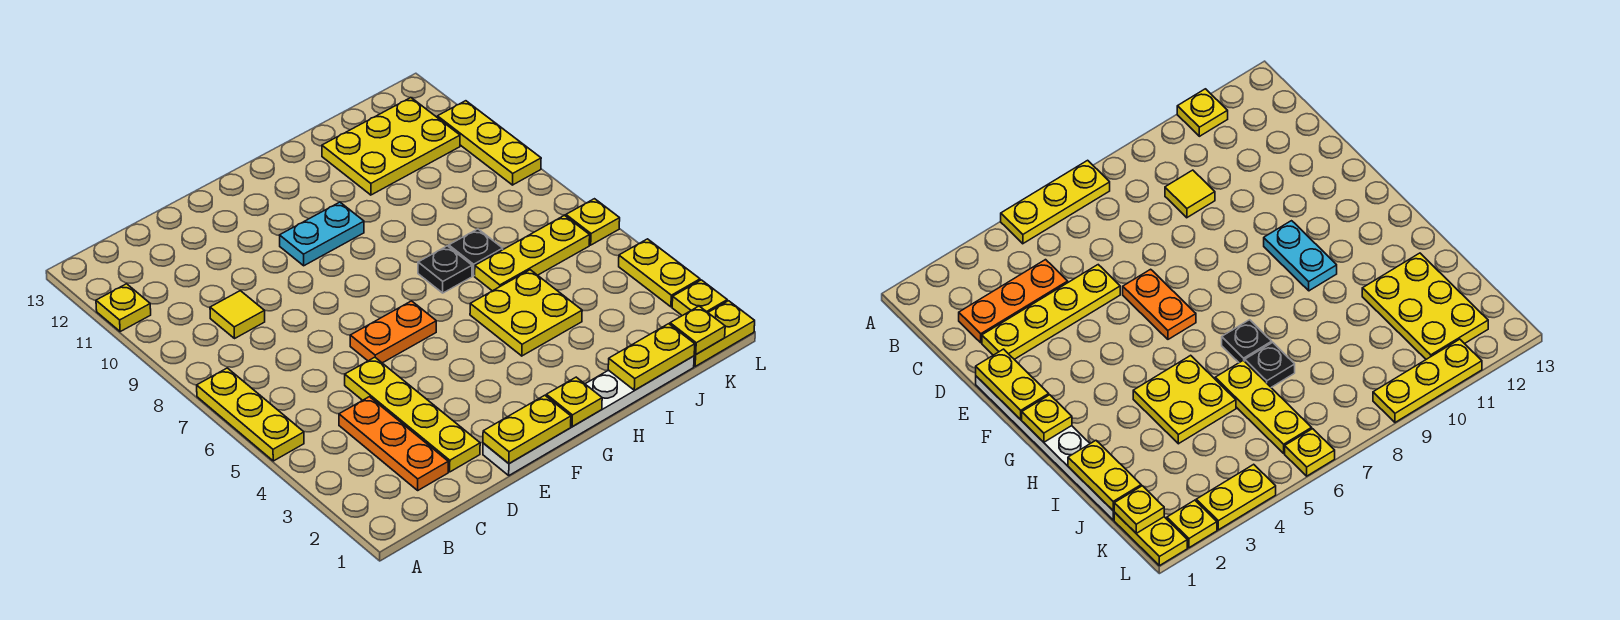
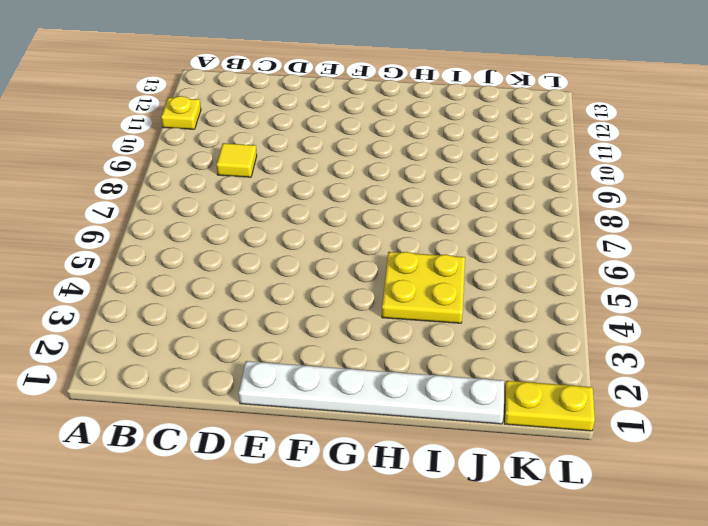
none -> yellow plate A5:A7 level 1
none -> orange plate C2:C4 level 1
none -> yellow plate D2:D5 level 1

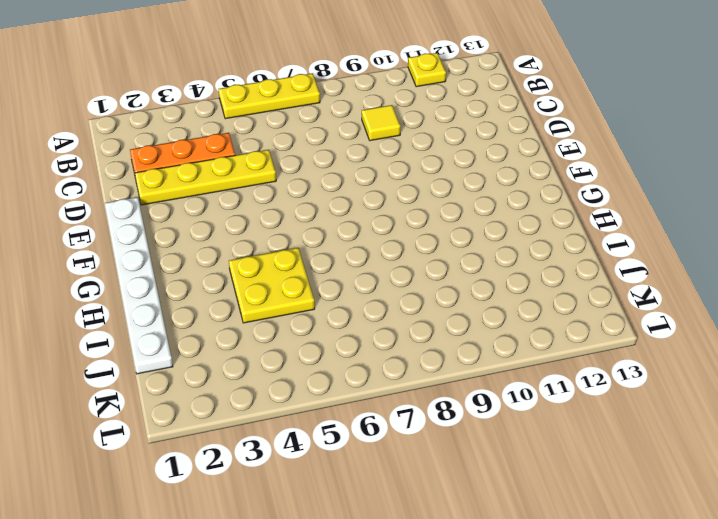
none -> orange plate E6:F6 level 1
none -> cyan plate F10:G10 level 1
none -> black plate H7 level 1

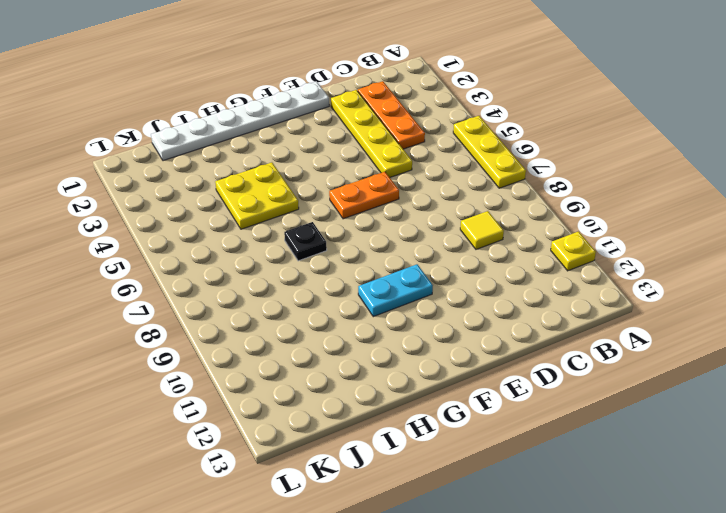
none -> yellow plate I6:K6 level 1
none -> black plate I7 level 1
none -> yellow plate I11:K12 level 1

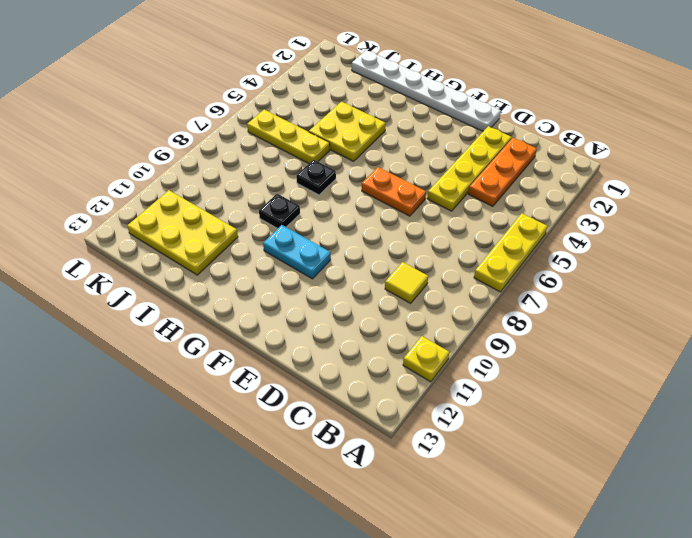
black plate H9 level 1 -> black plate I7 level 1
none -> yellow plate K1:L1 level 1
none -> yellow plate L2 level 1
none -> yellow plate L3:L4 level 1

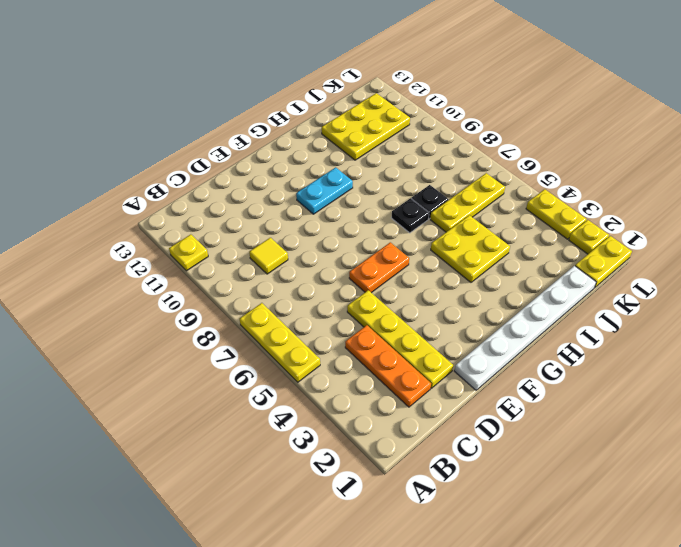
none -> yellow plate L6 level 1
none -> yellow plate L9:L11 level 1
none -> yellow plate E1:F1 level 2

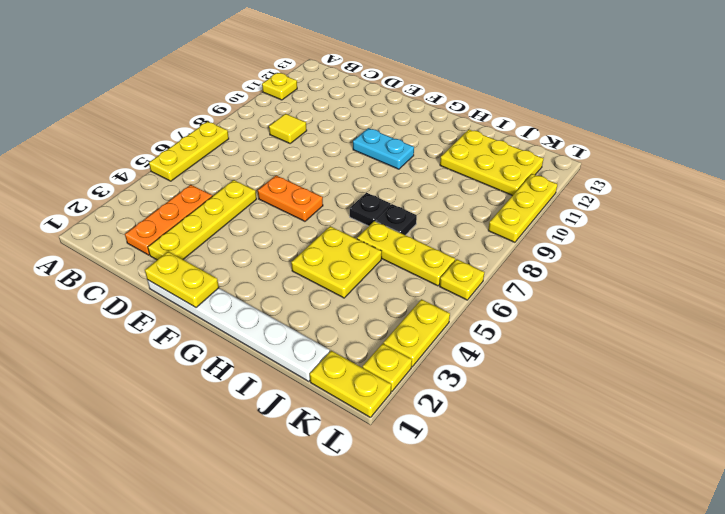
none -> yellow plate G1 level 2
none -> yellow plate I1:J1 level 2
none -> yellow plate K1 level 2

